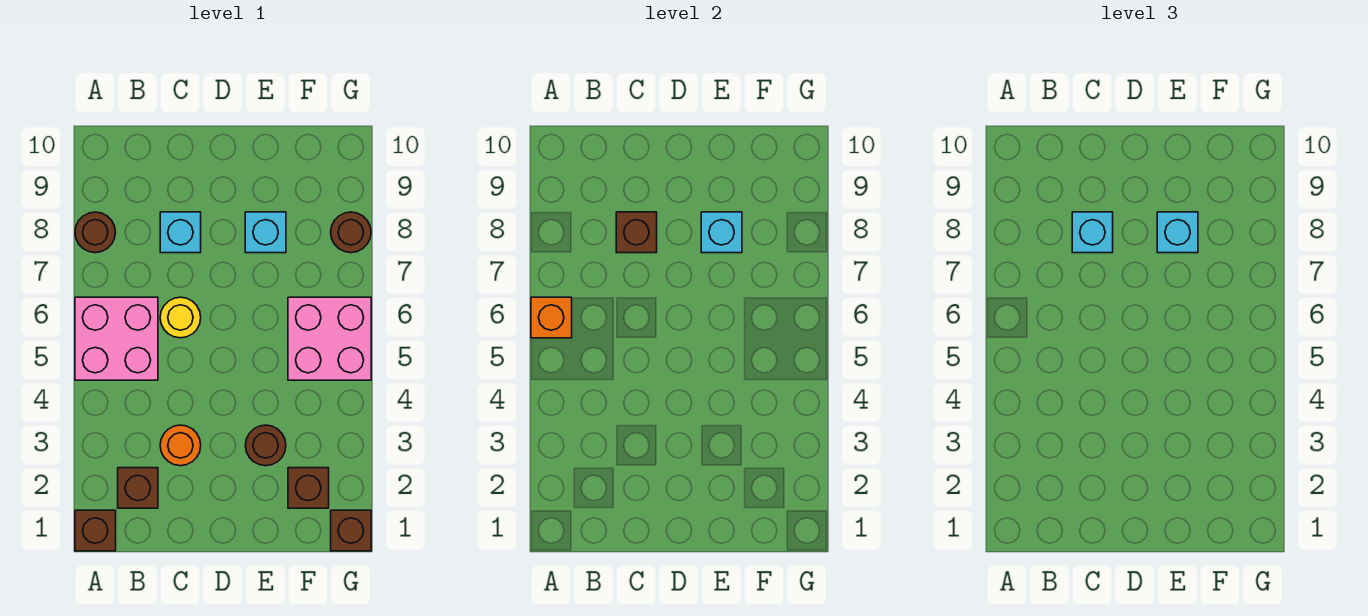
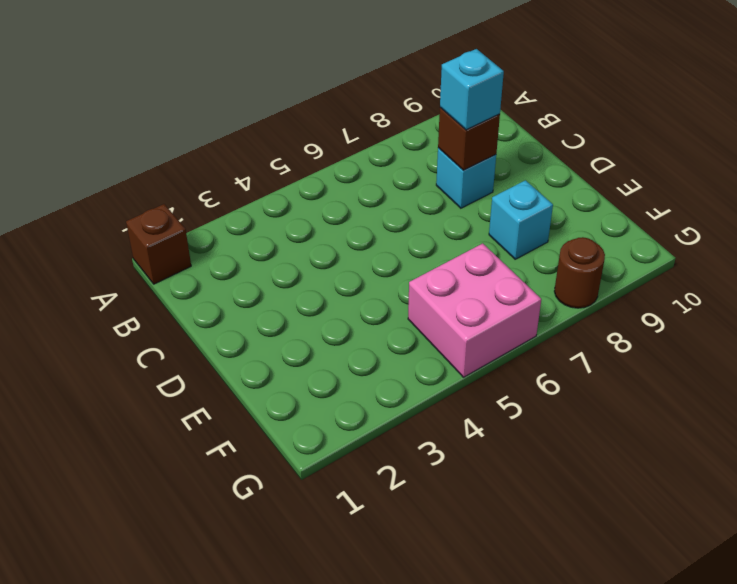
none -> pink brick A5:B6 level 1
none -> brown round brick A8 level 1
none -> brown brick B2 level 1

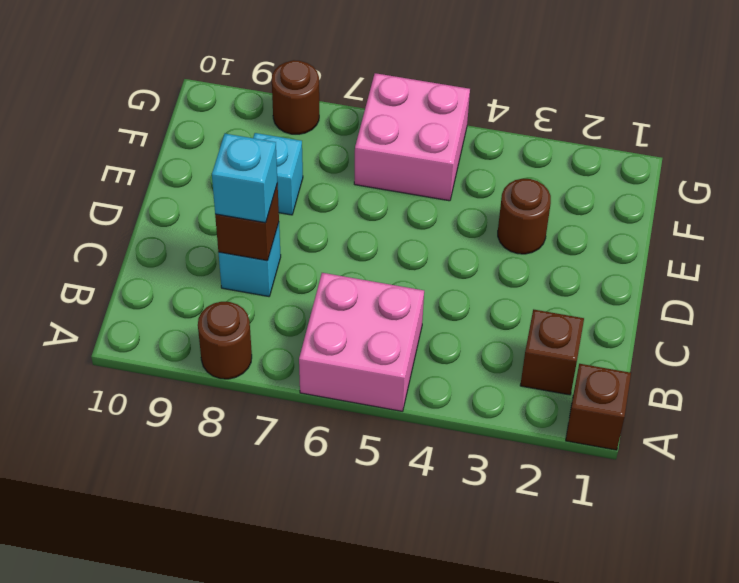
none -> orange round brick C3 level 1
none -> yellow round brick C6 level 1
none -> brown brick F2 level 1

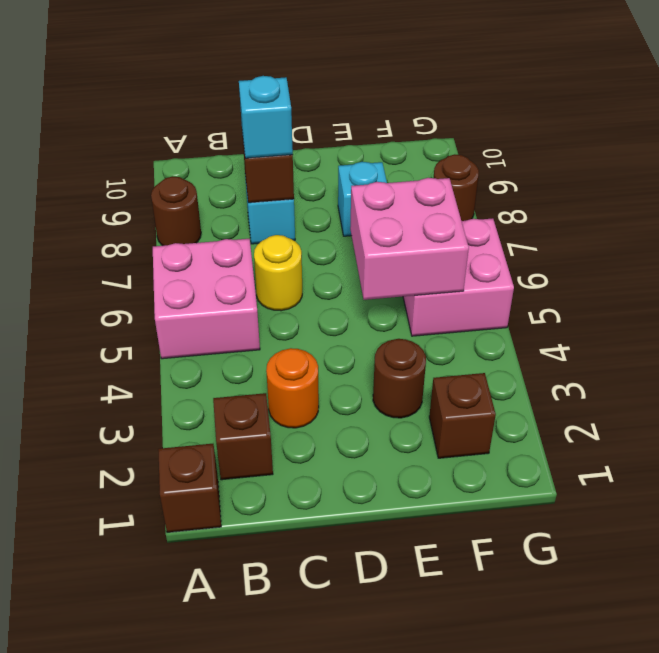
pink brick E5:F6 level 2 -> none
none -> brown brick G1 level 1
none -> orange brick A6 level 2
none -> cyan brick E8 level 2

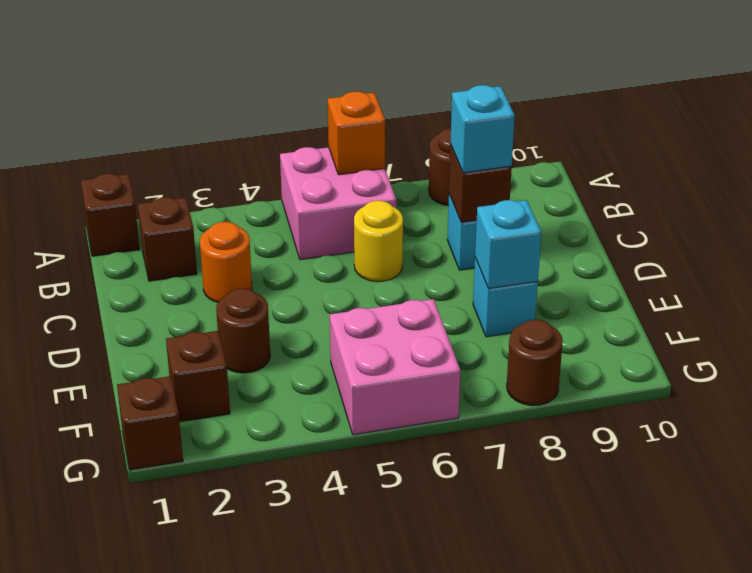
none -> cyan brick E8 level 3

